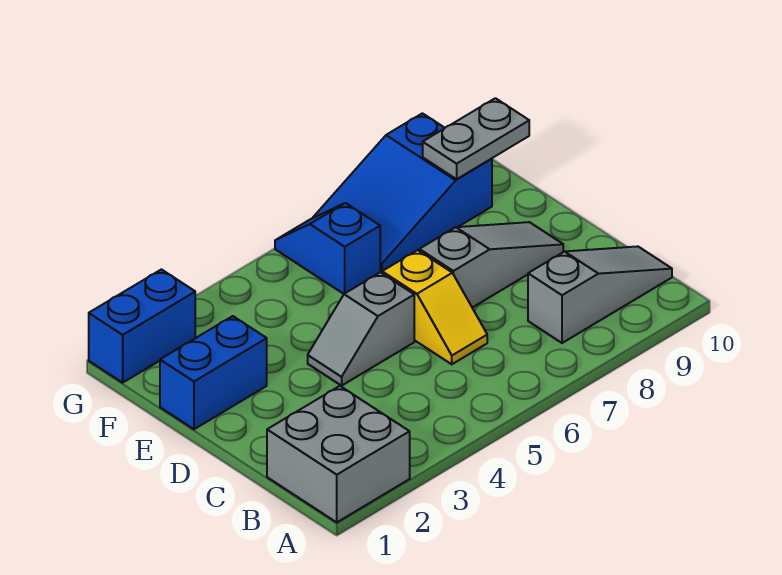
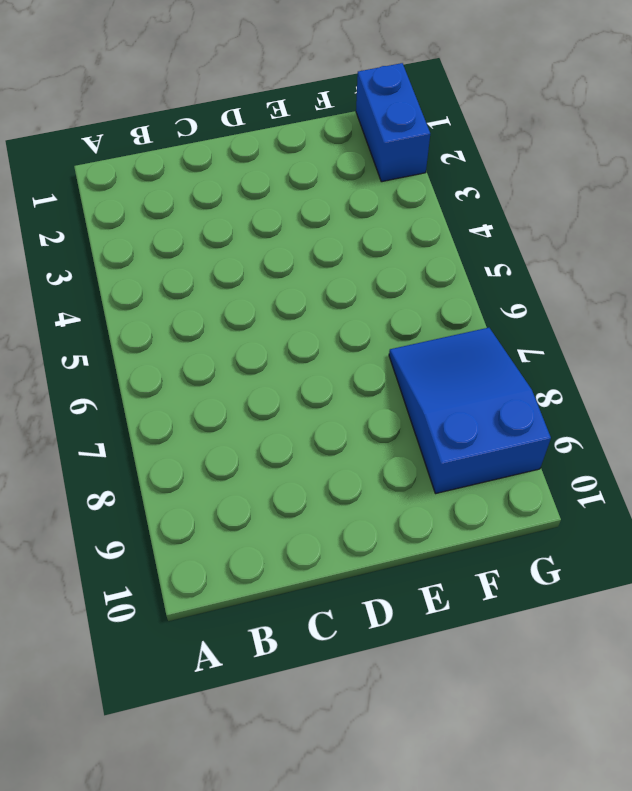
none -> grey brick A1:B2 level 1
none -> grey slope B8:B10 level 1 top 8

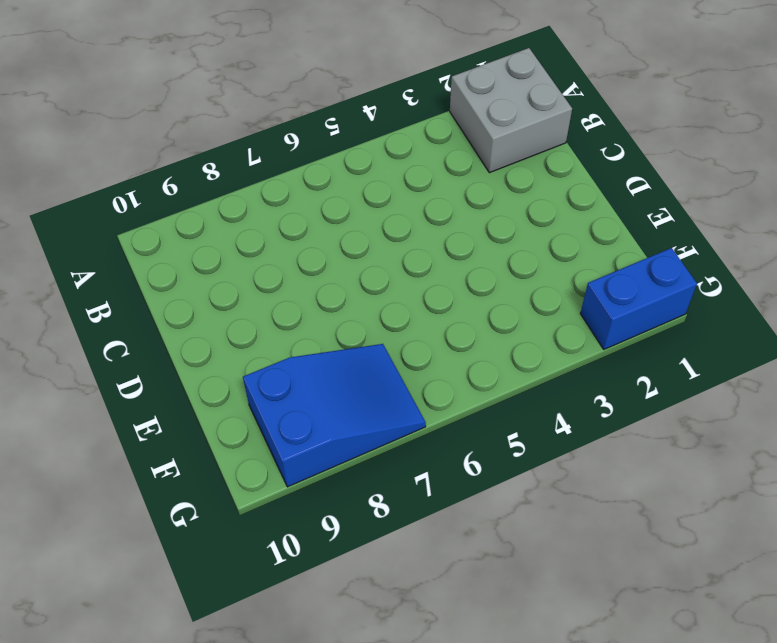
none -> grey slope B8:B10 level 1 top 8
none -> yellow slope C6:D6 level 1 top D

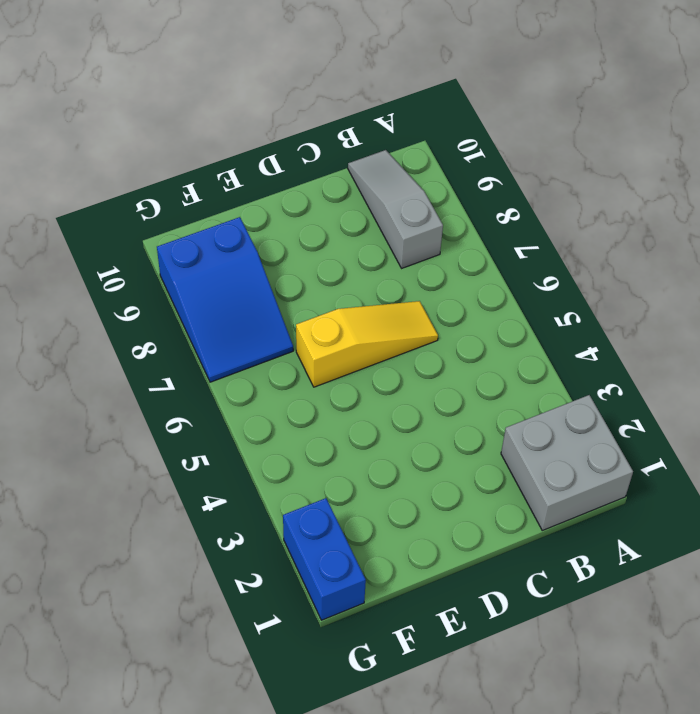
yellow slope C6:E6 level 1 top E -> yellow slope C6:D6 level 1 top D
none -> grey slope D4:D5 level 1 top 5
none -> grey slope D7:D9 level 1 top 7

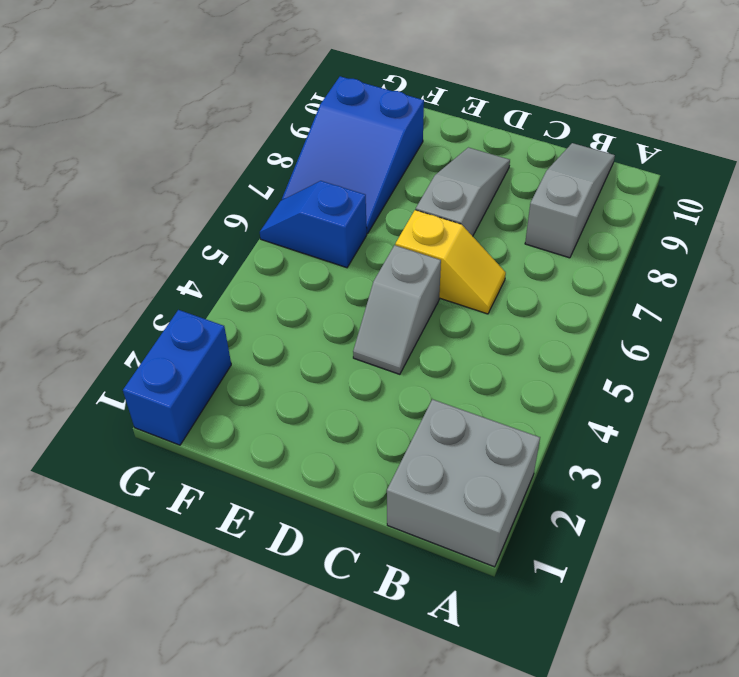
none -> blue brick E1:E2 level 1
none -> grey plate F9:F10 level 2

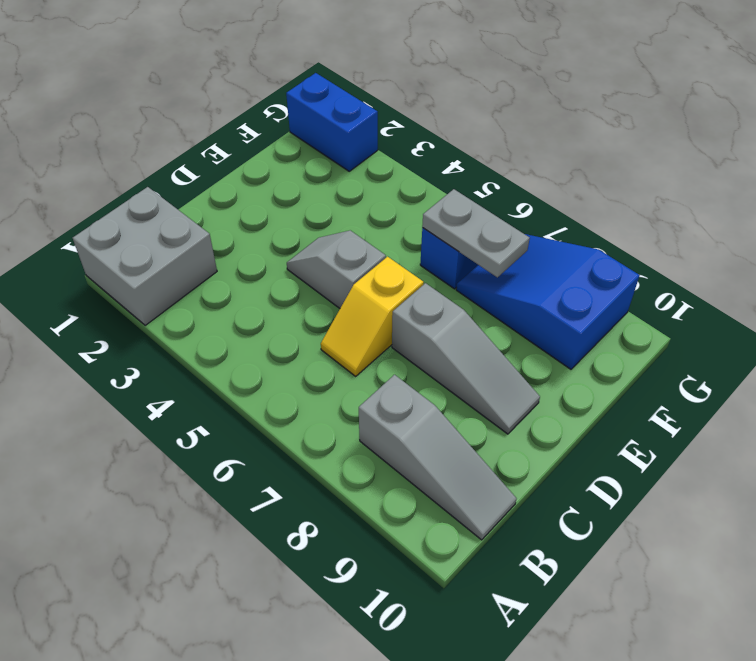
grey plate F6:F7 level 2 -> grey plate F9:F10 level 2
none -> blue brick E1:E2 level 1

